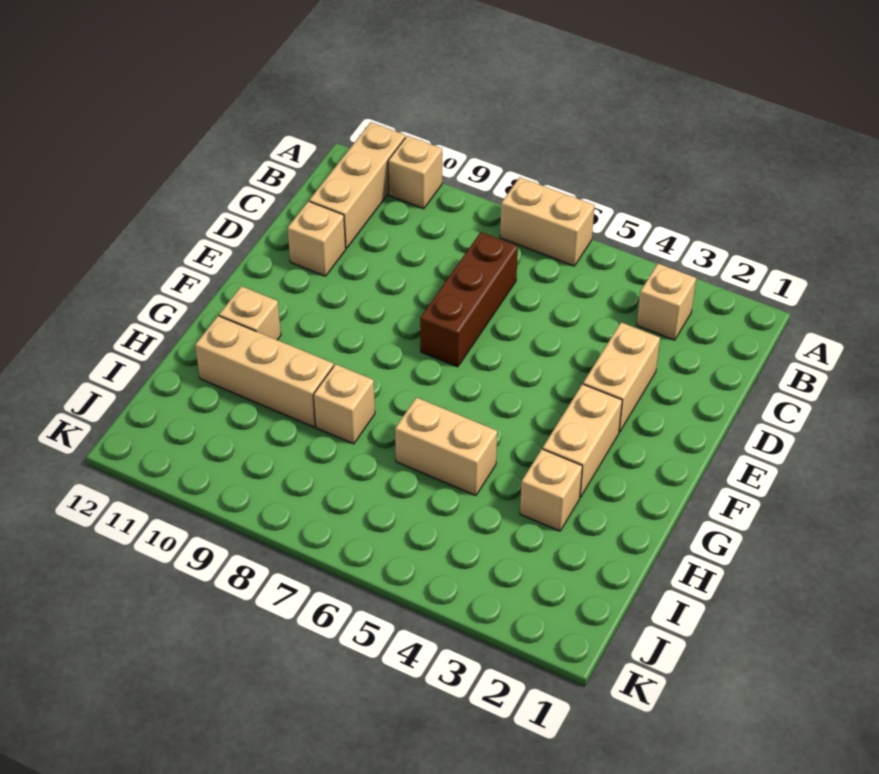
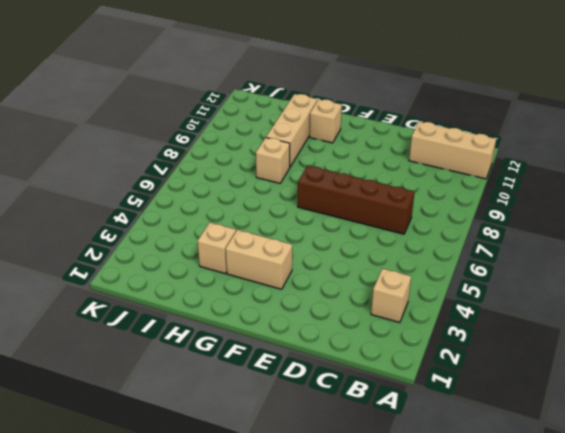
brown brick C7:F7 level 1 -> brown brick C7:E7 level 1
none -> tan brick A6:A7 level 1
none -> tan brick A10 level 1
none -> tan brick D3:E3 level 1

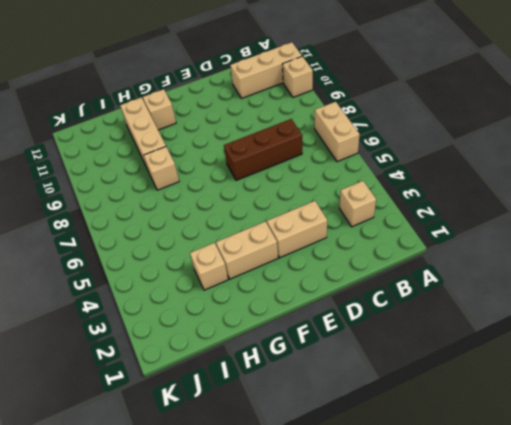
none -> tan brick D11 level 1
none -> tan brick H5:H6 level 1

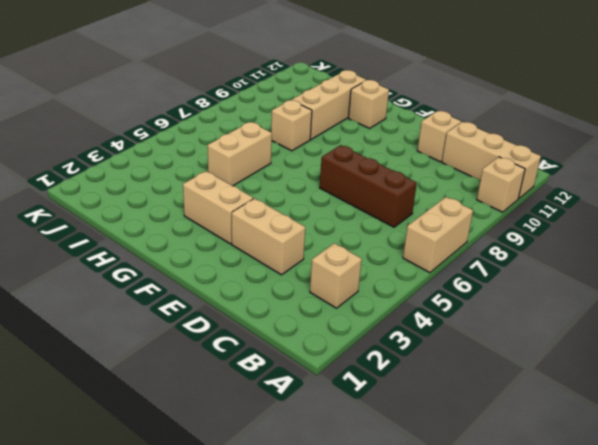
none -> tan brick H3 level 1

